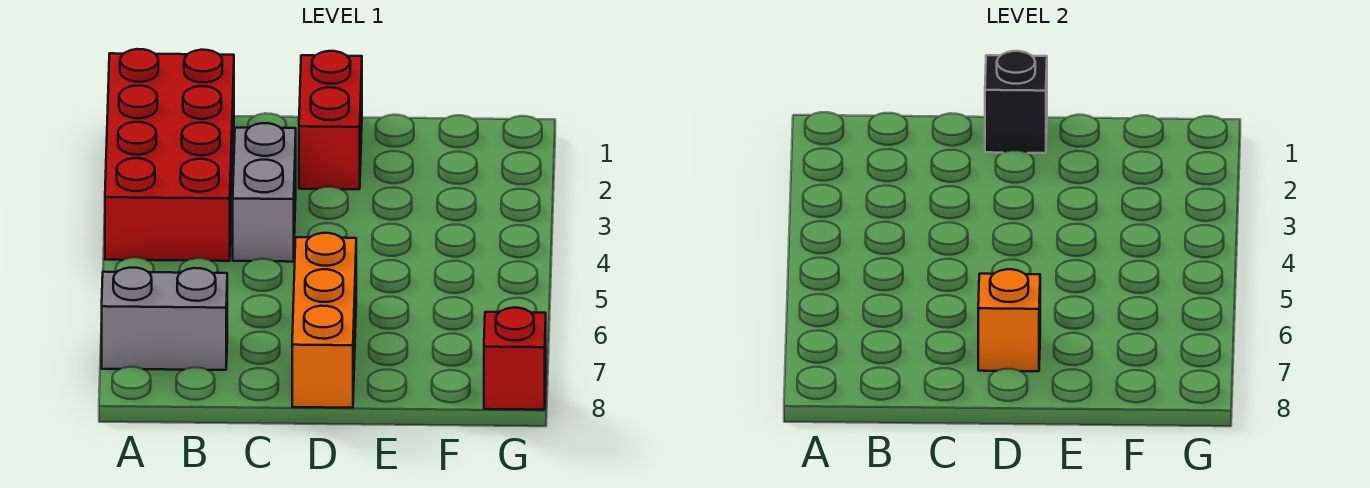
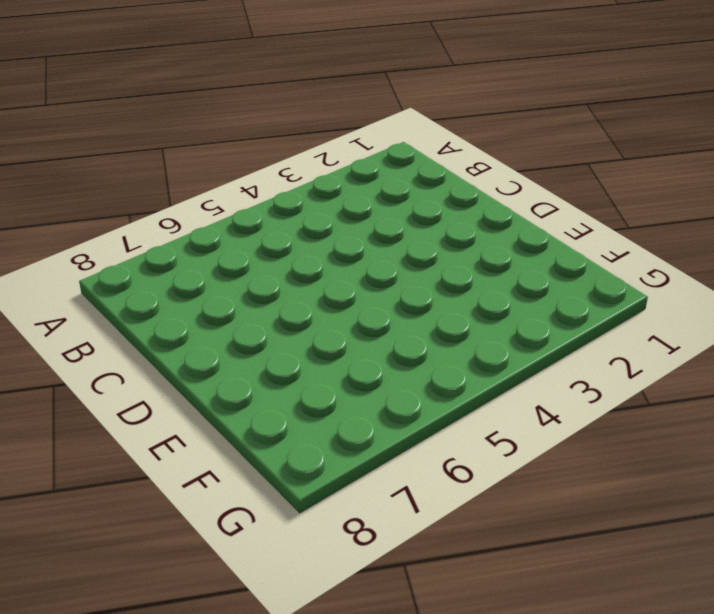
none -> red brick A1:B4 level 1
none -> grey brick A7:B7 level 1

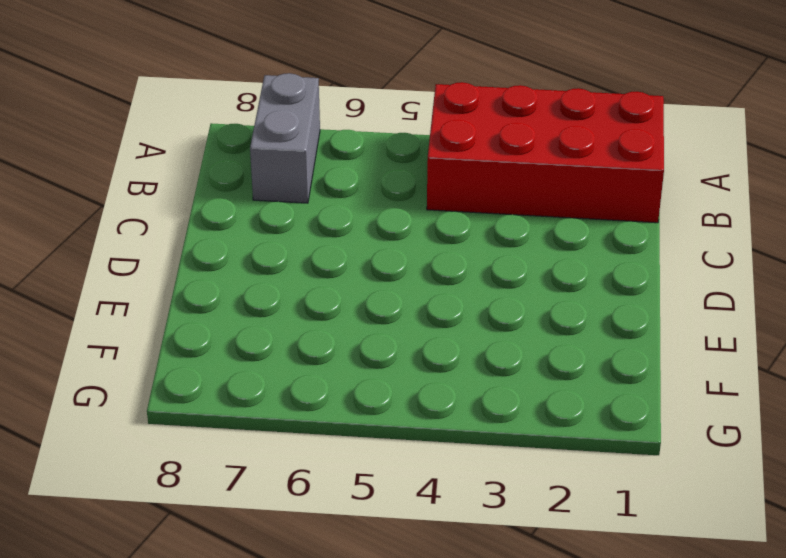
none -> grey brick C3:C4 level 1
none -> red brick D1:D2 level 1

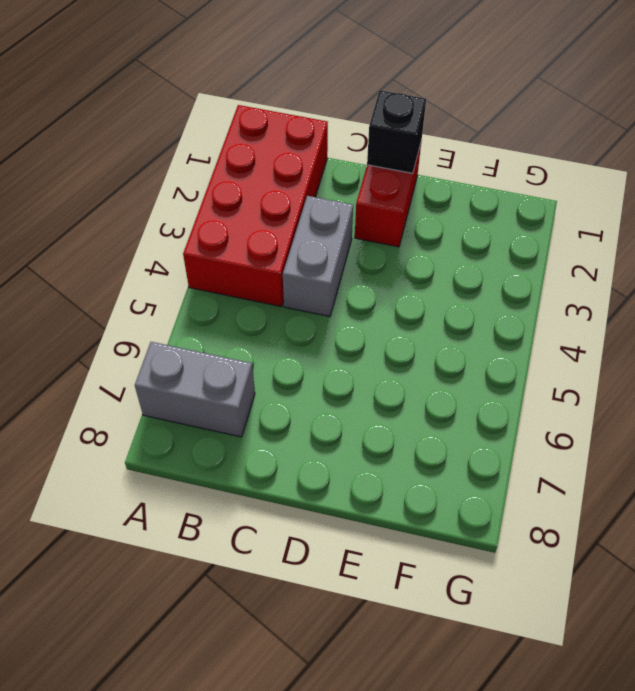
none -> orange brick D6:D8 level 1
none -> red brick G8 level 1

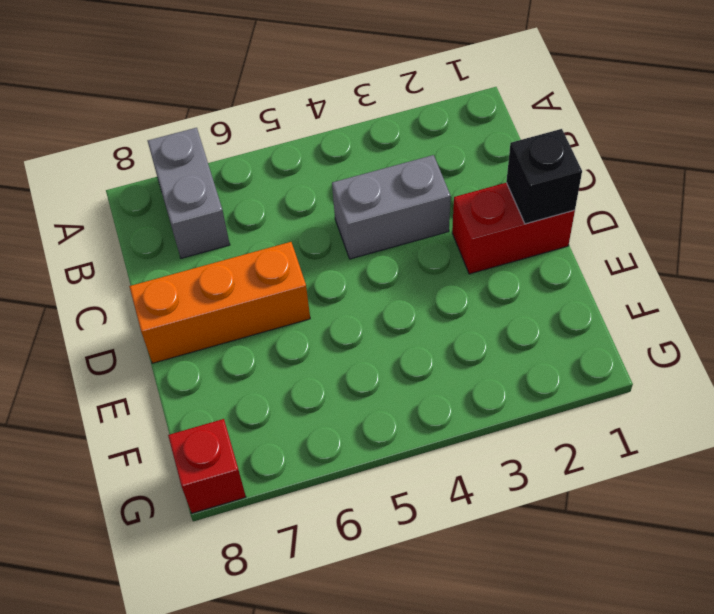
none -> red brick A1:B4 level 1
none -> orange brick D7 level 2

